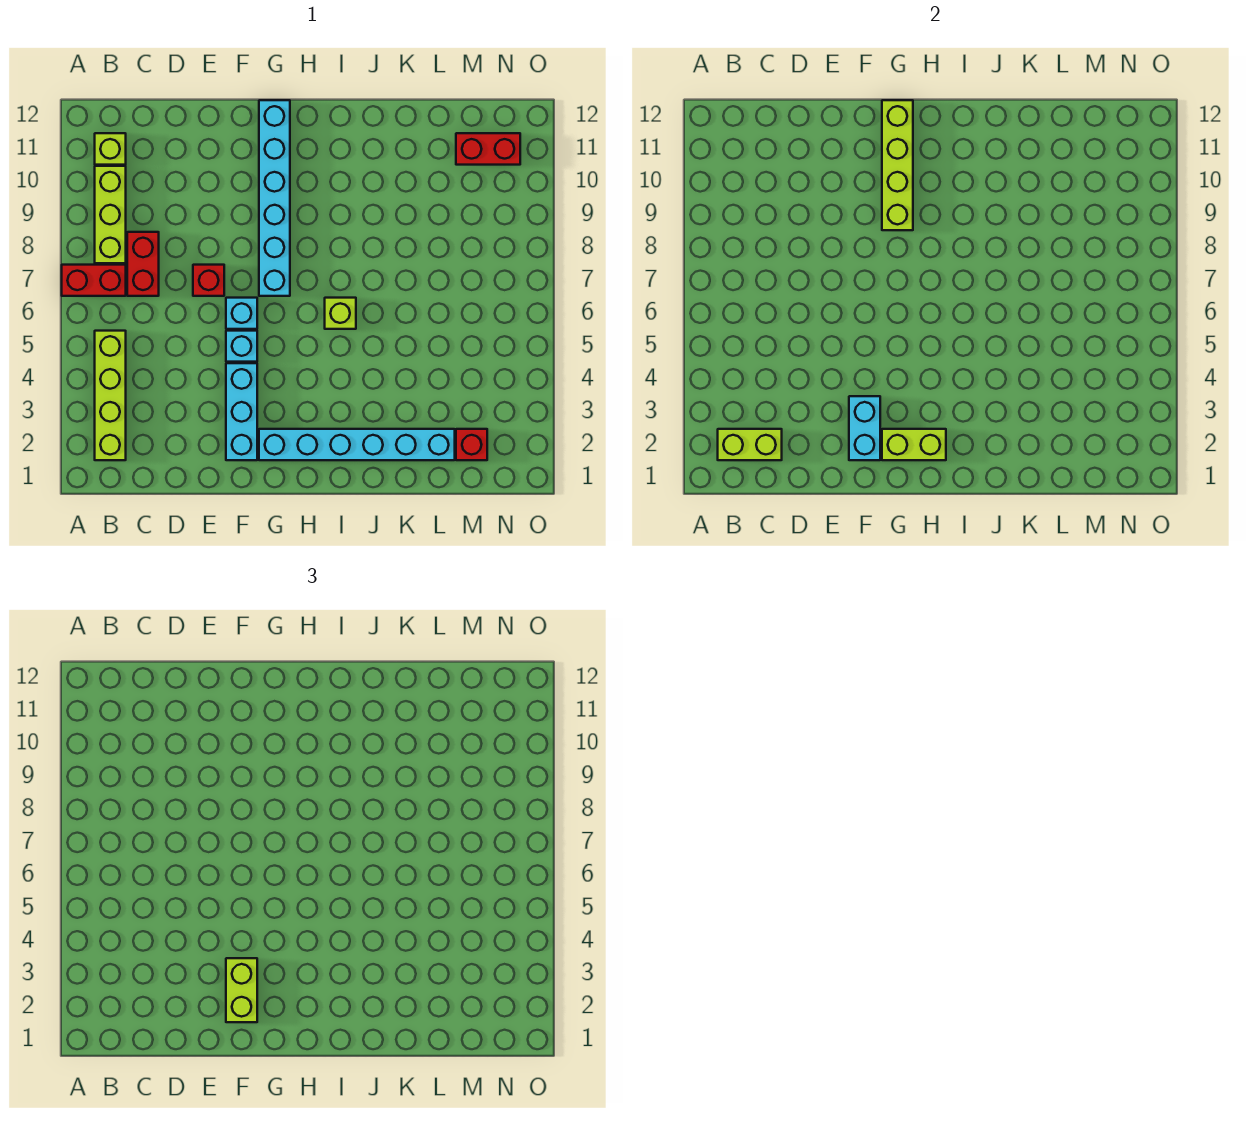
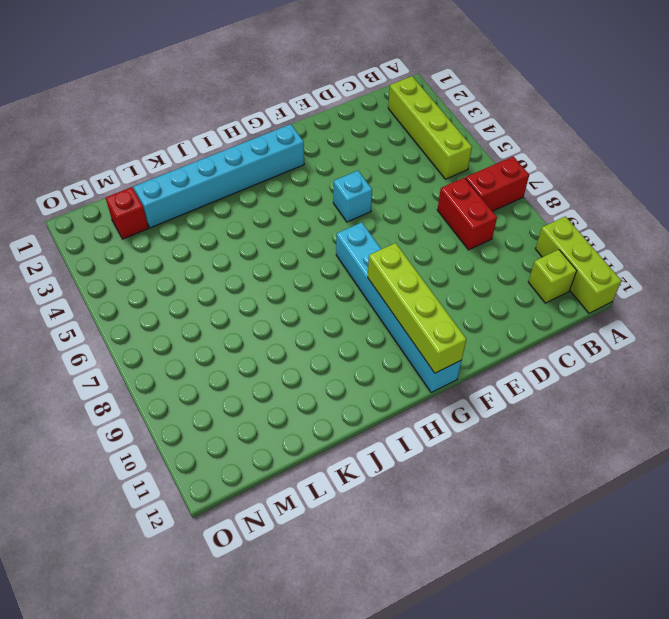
lime brick A10:A12 level 1 -> lime brick B8:B10 level 1
none -> red brick E7 level 1
none -> cyan brick F2:F4 level 1
none -> cyan brick F6 level 1

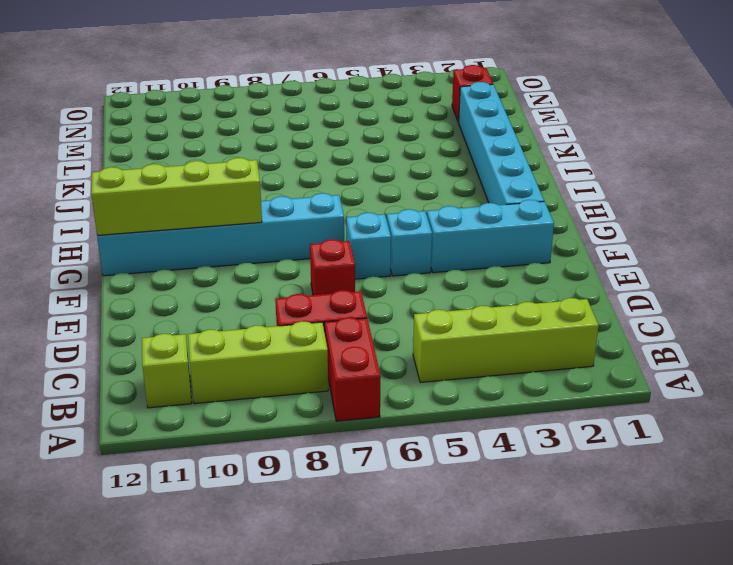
none -> lime brick I6 level 1
none -> red brick M11:N11 level 1
none -> lime brick B2:C2 level 2

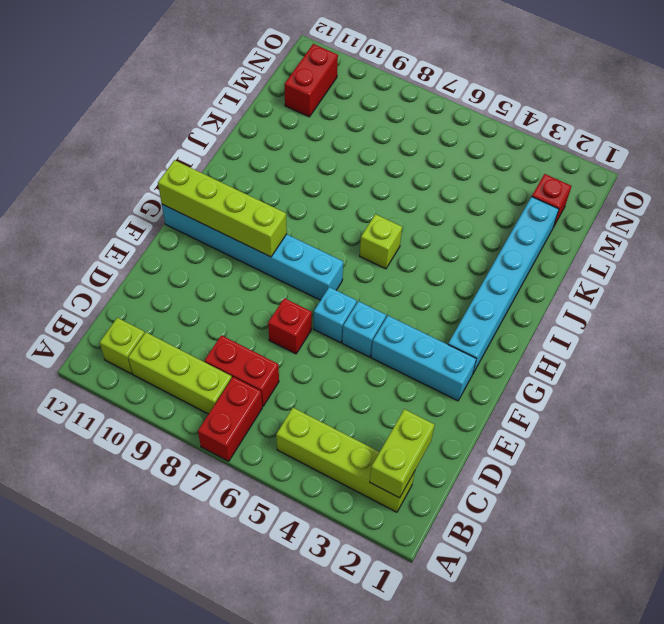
none -> cyan brick F2:F3 level 2
none -> lime brick G2:H2 level 2
none -> lime brick F2:F3 level 3

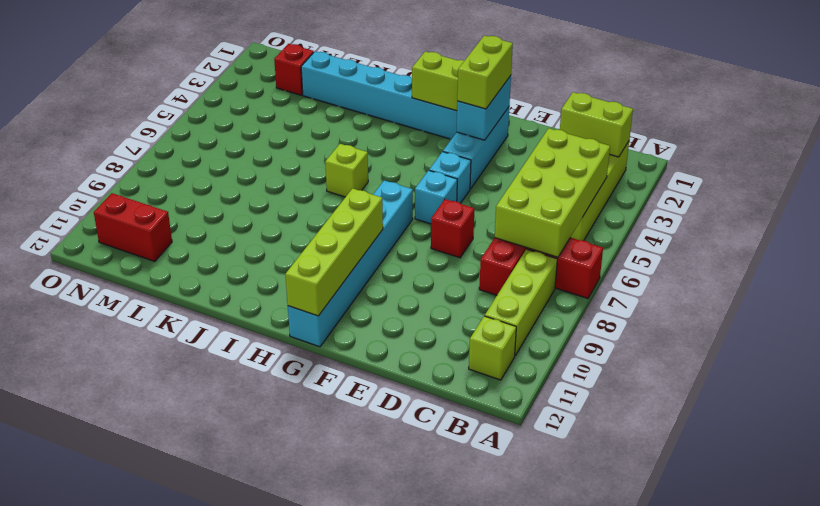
lime brick B4:C7 level 2 -> none

